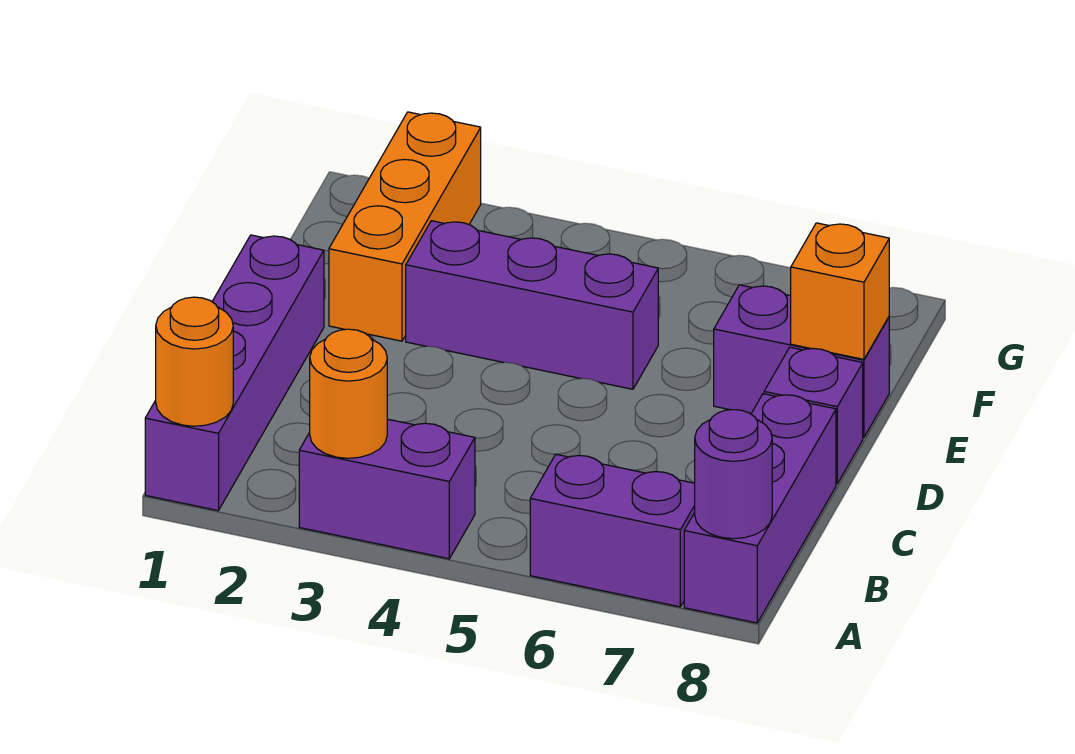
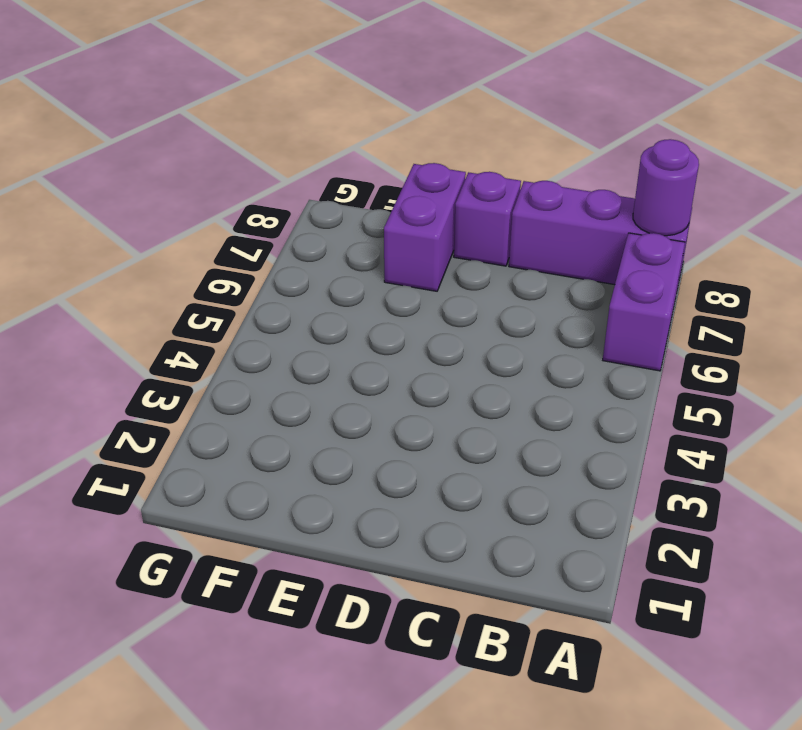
none -> purple brick A1:D1 level 1
none -> purple brick A3:A4 level 1
none -> orange brick E2:G2 level 1

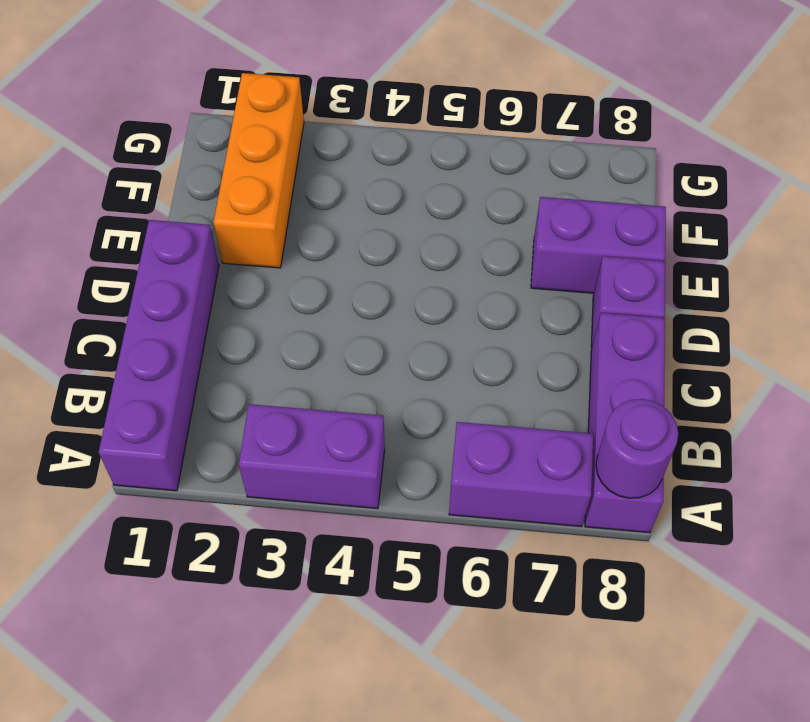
none -> purple brick E3:E5 level 1
none -> orange round brick A1 level 2
none -> orange round brick A3 level 2

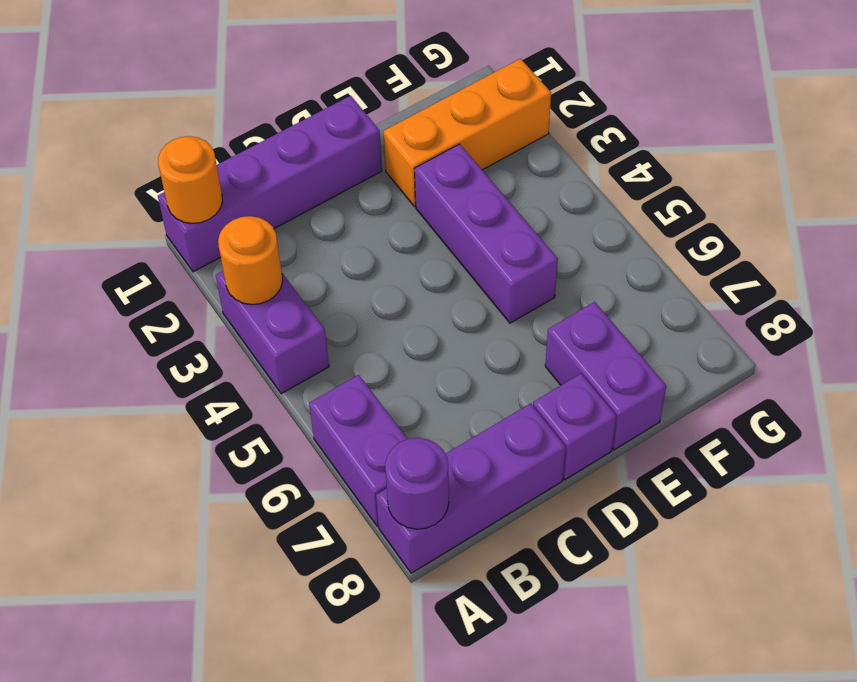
none -> orange brick E8 level 2

